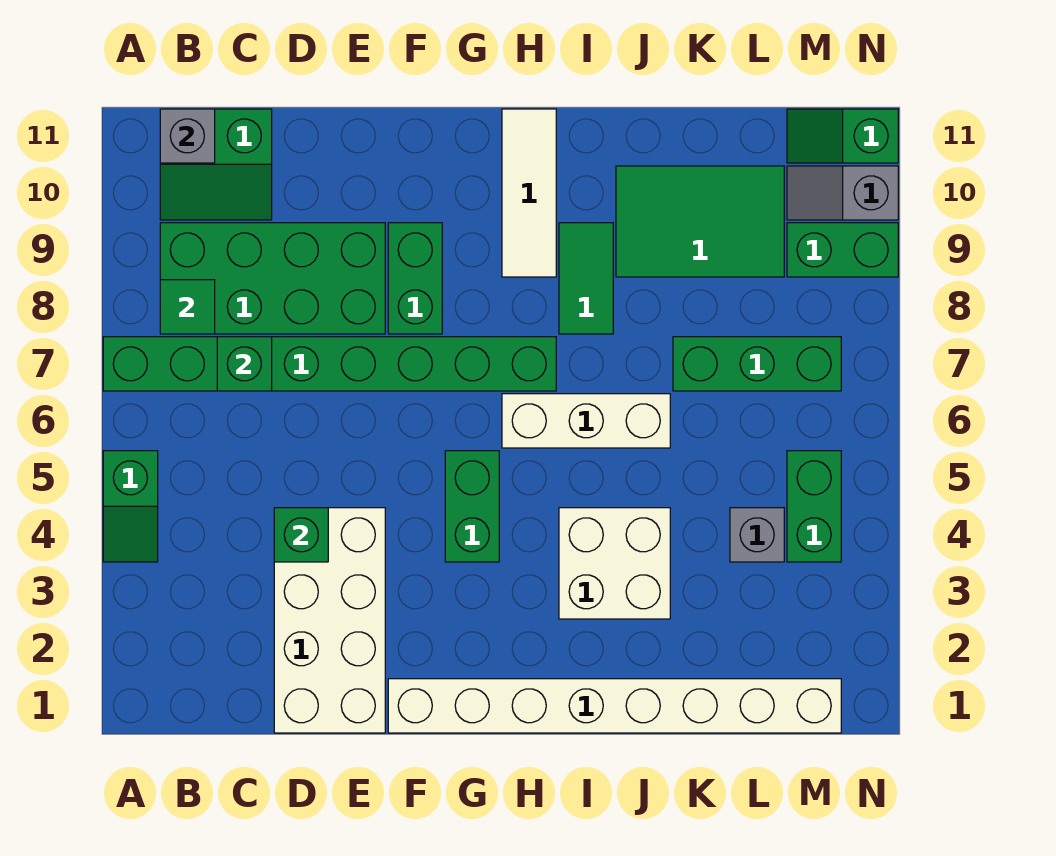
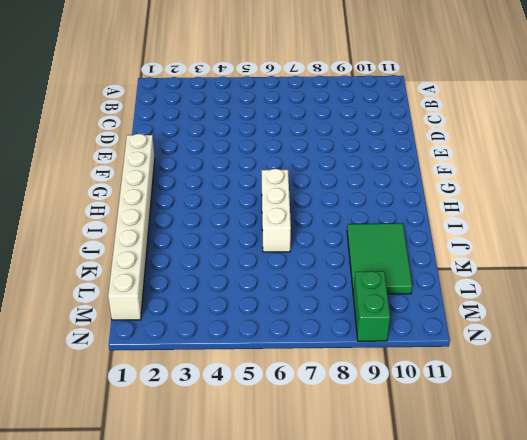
none -> green slope A4:A5 level 1 top 5
none -> green brick A7:H7 level 1
none -> green brick B8:E9 level 1

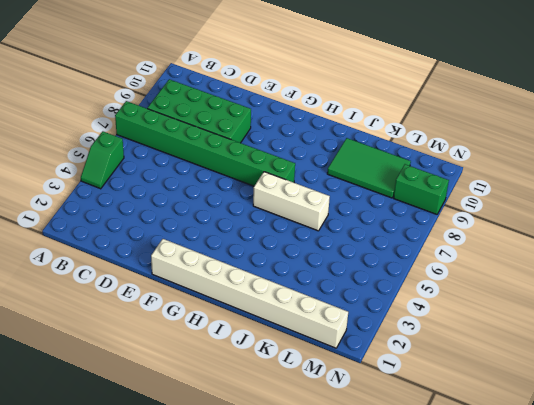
none -> green slope B10:C11 level 1 top 11
none -> white brick D1:E4 level 1
none -> green brick F8:F9 level 1

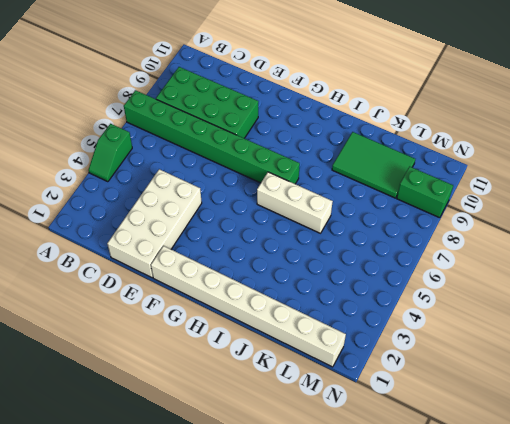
none -> green slope B10:C11 level 1 top 11
none -> green brick F8:F9 level 1
none -> green brick G4:G5 level 1

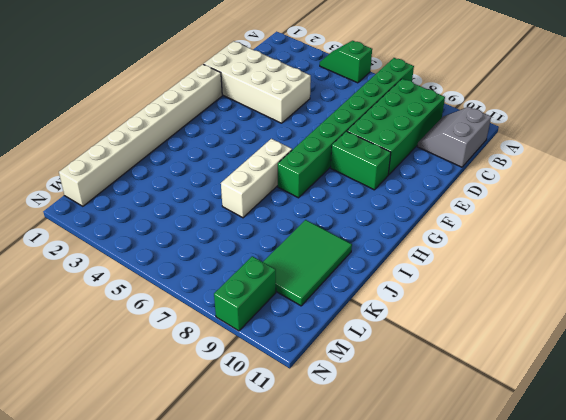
grey slope B10:C11 level 1 top 11 -> green slope B10:C11 level 1 top 11
none -> green brick G4:G5 level 1
none -> white tile H9:H11 level 1
none -> white brick I3:J4 level 1

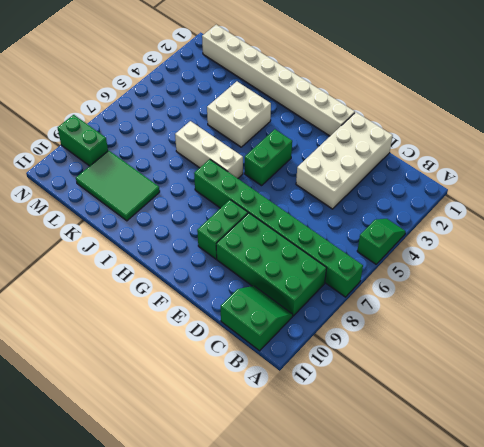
none -> white tile H9:H11 level 1
none -> green tile I8:I9 level 1
none -> green brick K7:M7 level 1

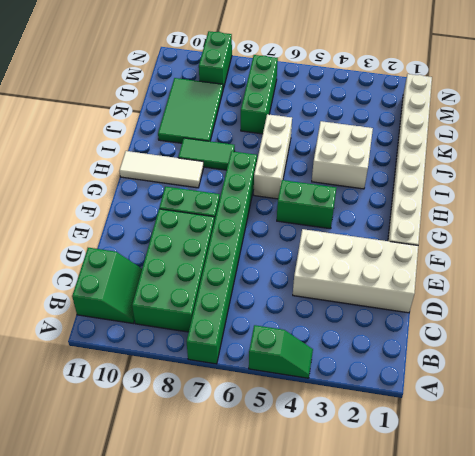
none -> grey brick L4 level 1
none -> green brick M4:M5 level 1
none -> grey slope M10:N10 level 1 top N

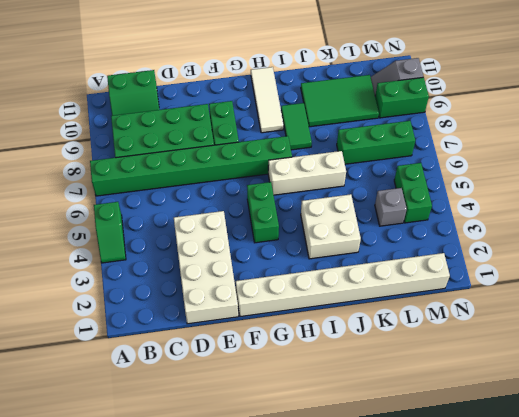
none -> green slope M11:N11 level 1 top N
none -> green tile B8 level 2
none -> grey brick B11 level 2

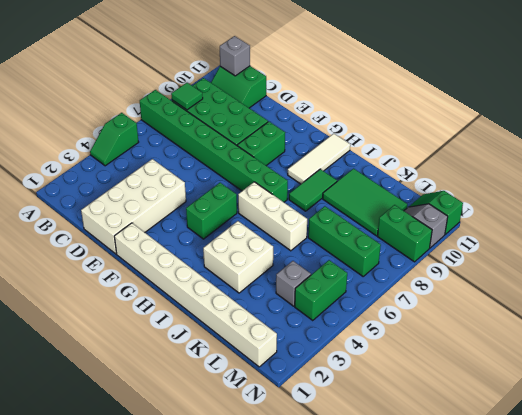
none -> green brick C7 level 2
none -> green brick D4 level 2

